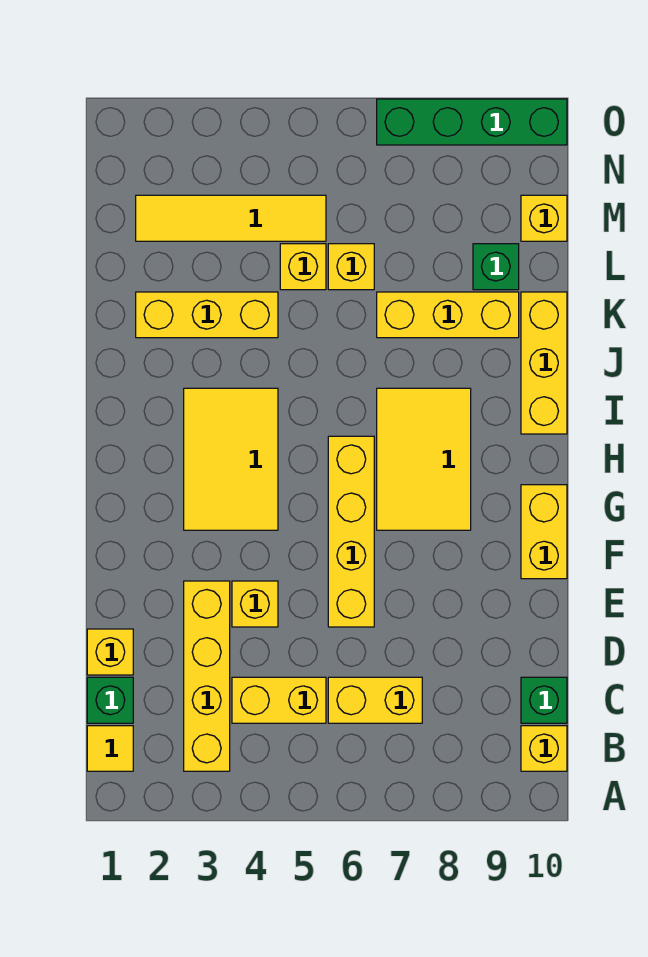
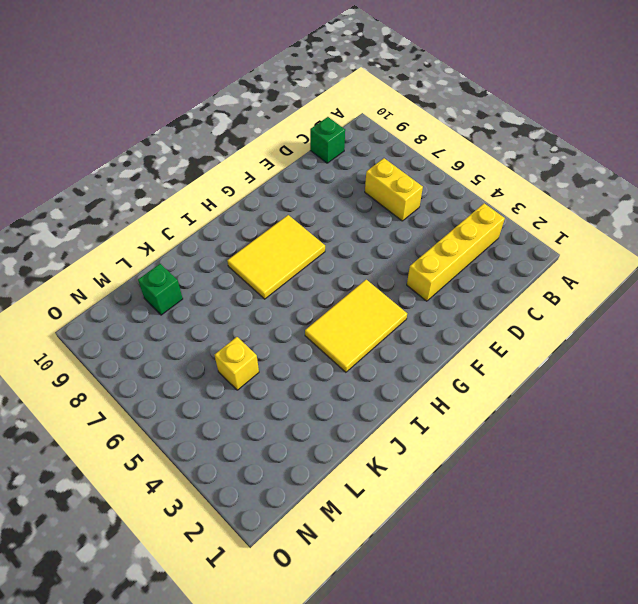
none -> yellow tile B1 level 1
none -> yellow brick B10 level 1
none -> green brick C1 level 1

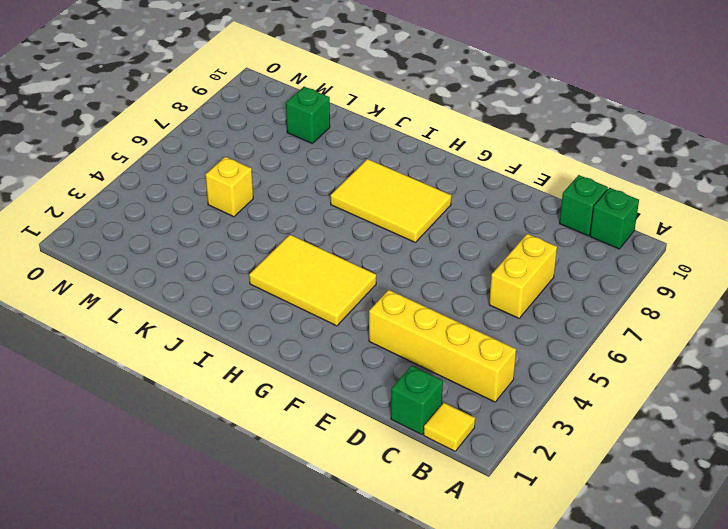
green brick B10 level 1 -> yellow brick B10 level 1
none -> yellow brick C4:C5 level 1
none -> yellow brick D1 level 1
none -> yellow brick E4 level 1

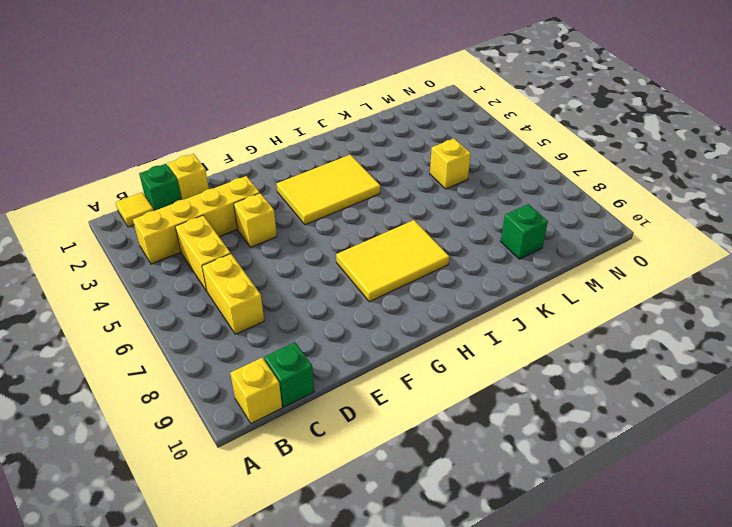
none -> yellow brick E6:H6 level 1
none -> yellow brick F10:G10 level 1
none -> yellow brick I10:K10 level 1

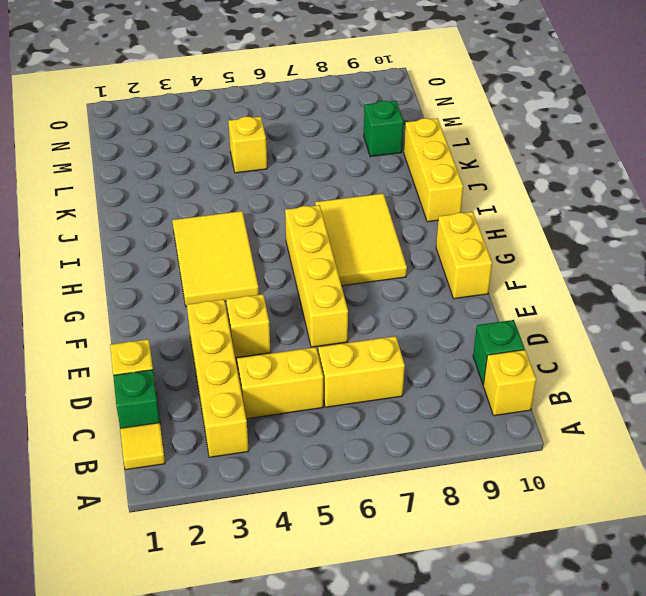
none -> yellow brick K2:K4 level 1
none -> yellow brick K7:K9 level 1
none -> yellow brick L6 level 1

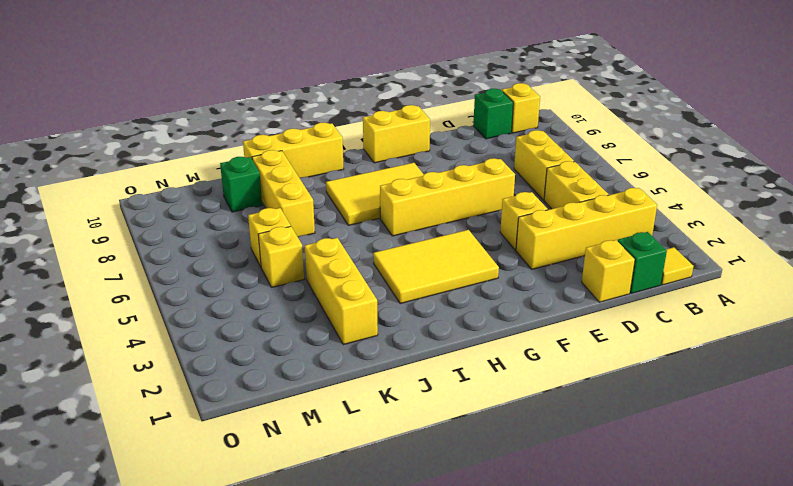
none -> yellow tile M2:M5 level 1
none -> yellow brick M10 level 1
none -> green brick O7:O10 level 1

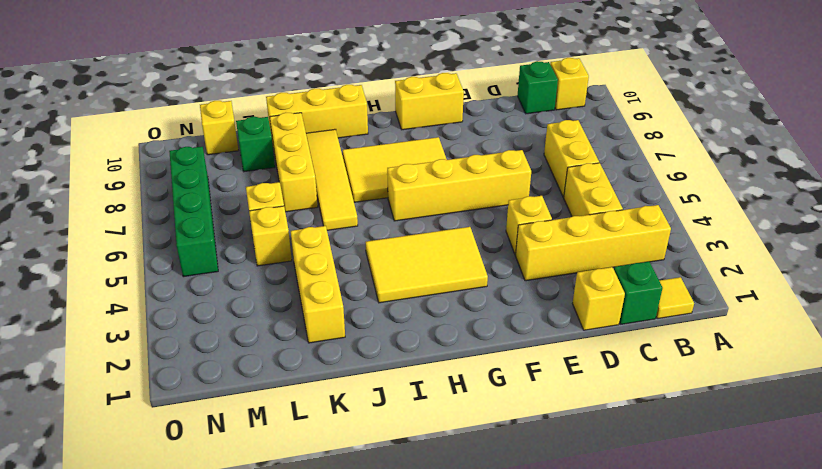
yellow tile J6:J9 level 1 -> yellow tile M2:M5 level 1
green brick N5:N8 level 1 -> green brick O7:O10 level 1

